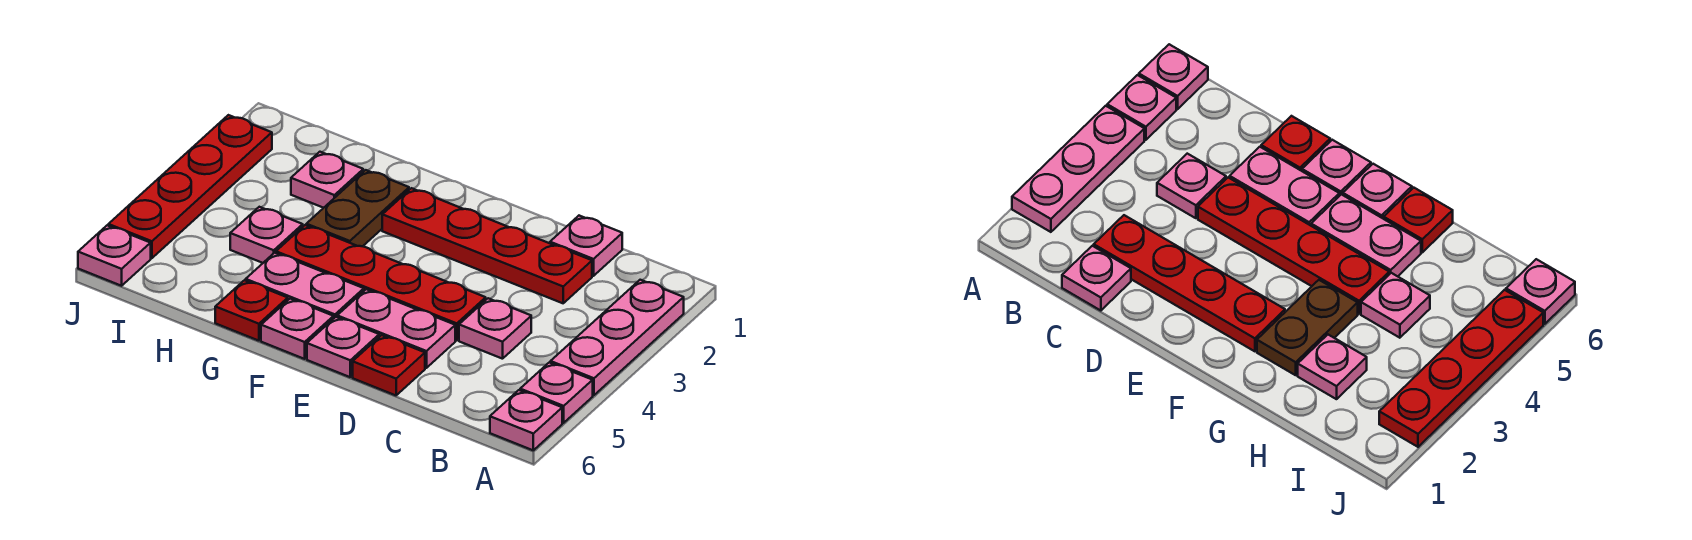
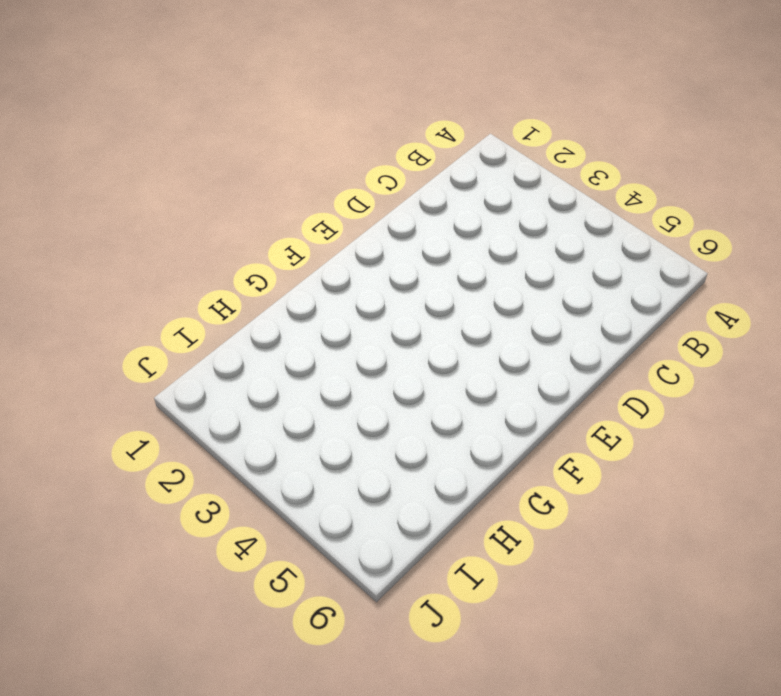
none -> pink plate A2:A4 level 1
none -> pink plate A5 level 1
none -> pink plate A6 level 1

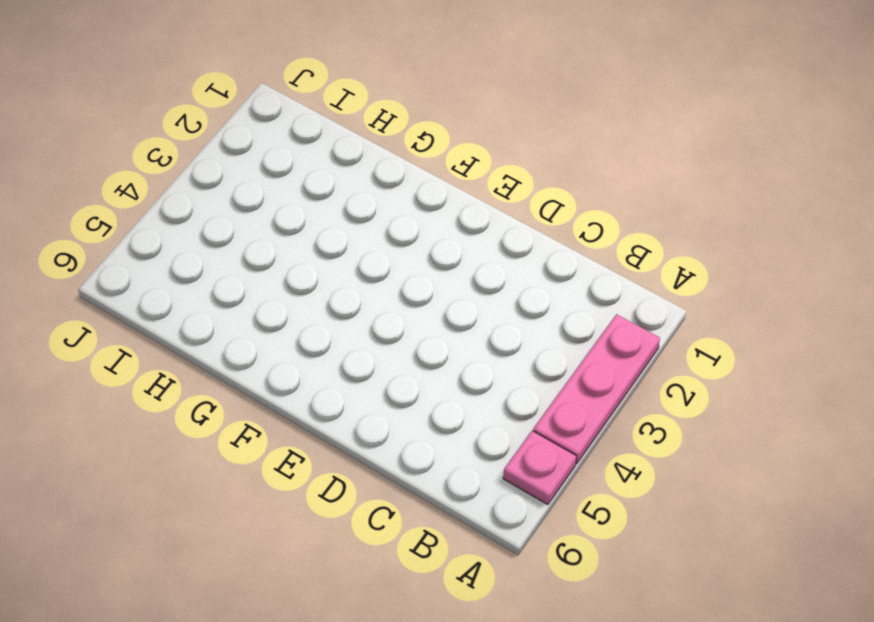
none -> pink plate A6 level 1
none -> pink plate C1 level 1
none -> red plate C2:F2 level 1

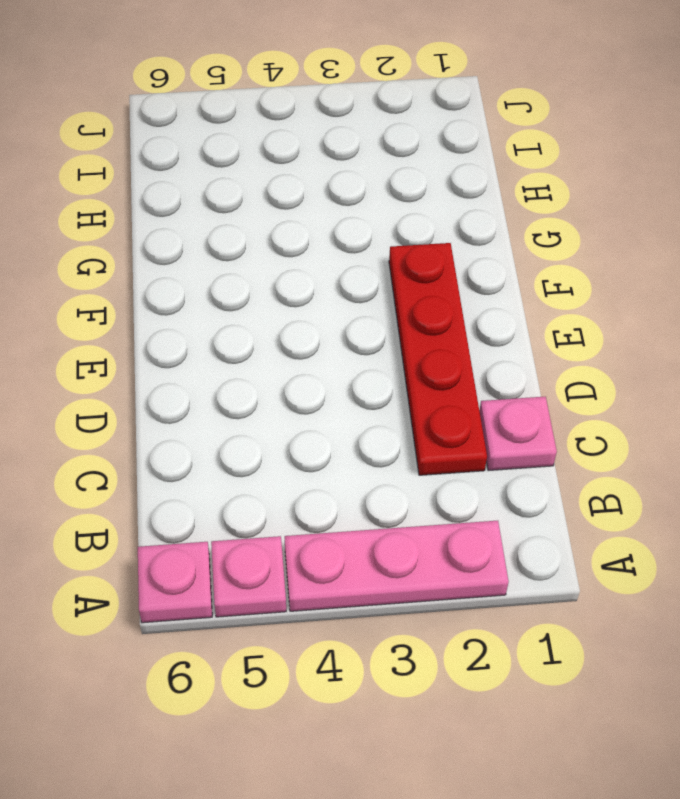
none -> pink plate C4 level 1
none -> red plate D4:G4 level 1
none -> pink plate D5:E5 level 1

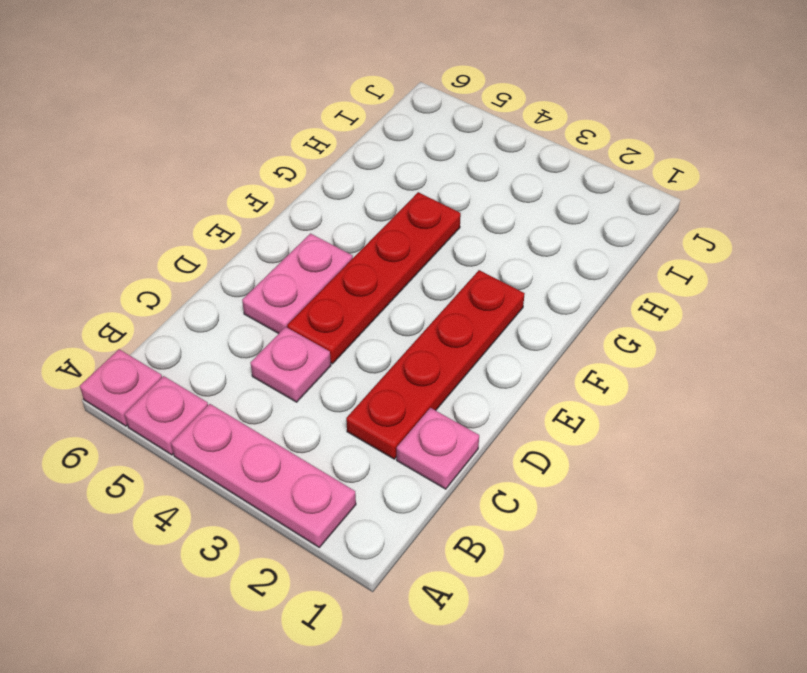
none -> red plate D6 level 1
none -> pink plate E6 level 1
none -> pink plate F5:G5 level 1

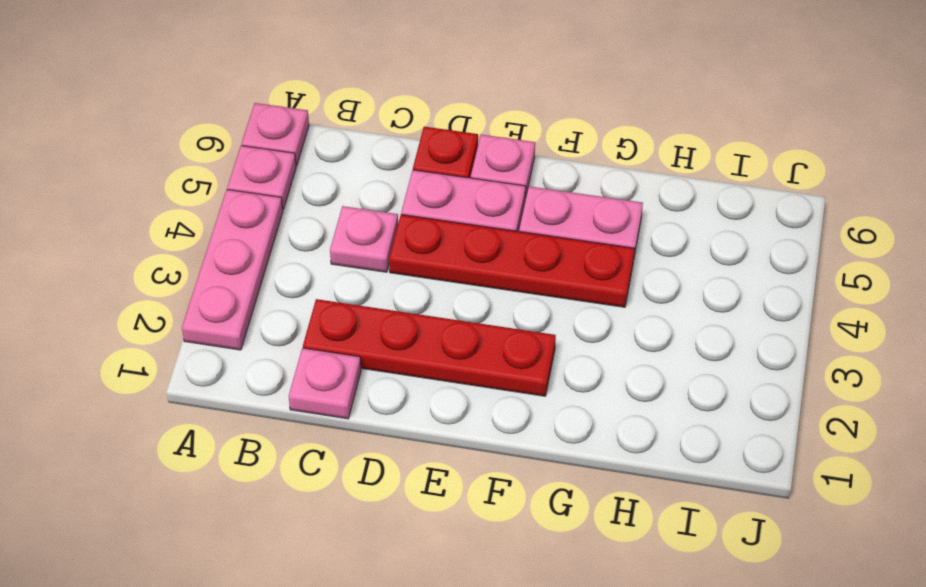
none -> pink plate F6 level 1
none -> brown plate G2:G3 level 1
none -> red plate G6 level 1

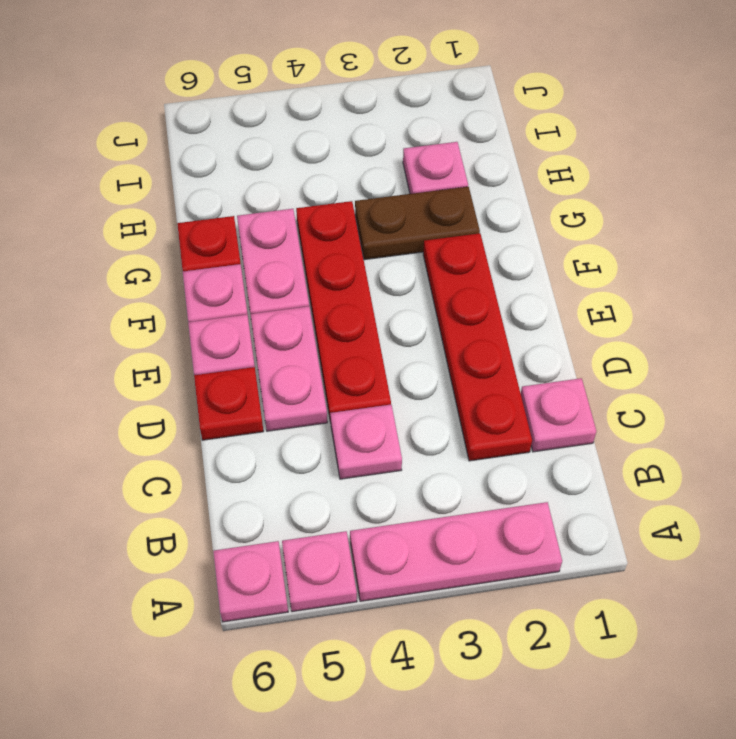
none -> pink plate H4 level 1
none -> red plate J2:J5 level 1
none -> pink plate J6 level 1

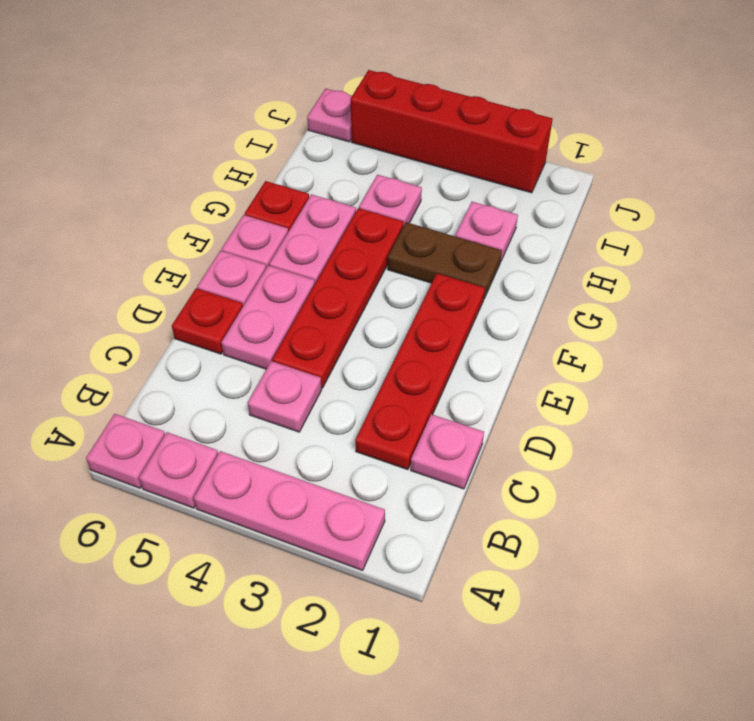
red brick J2:J5 level 1 -> red plate J2:J5 level 1

